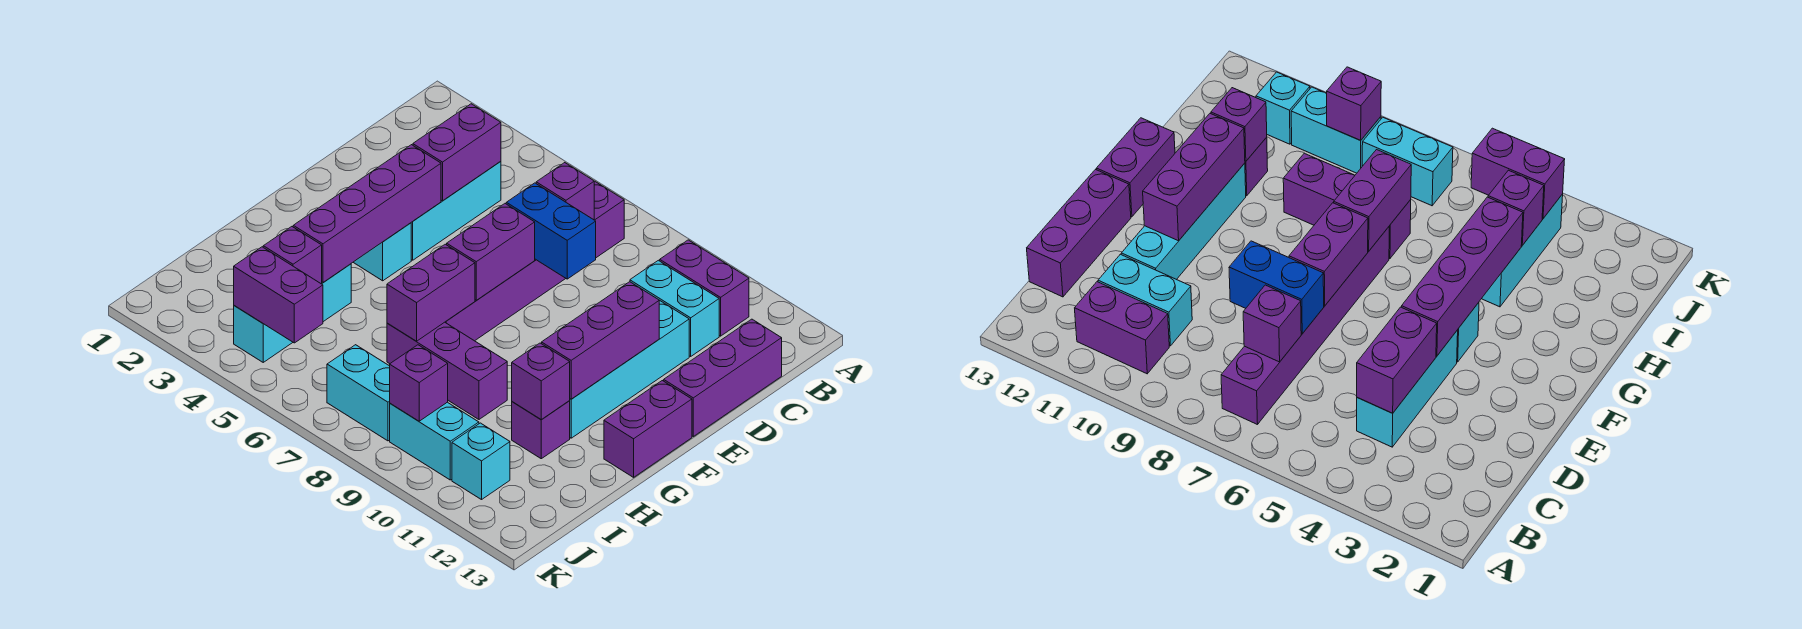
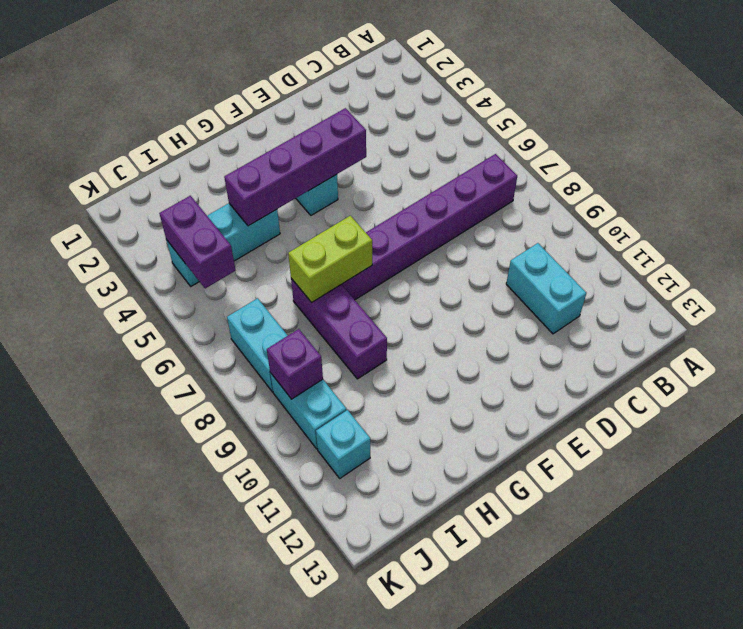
lime brick G7:H7 level 2 -> purple brick G7:H7 level 2
none -> purple brick B10:B11 level 1
none -> cyan brick C4:E4 level 1
none -> purple brick C13:E13 level 1

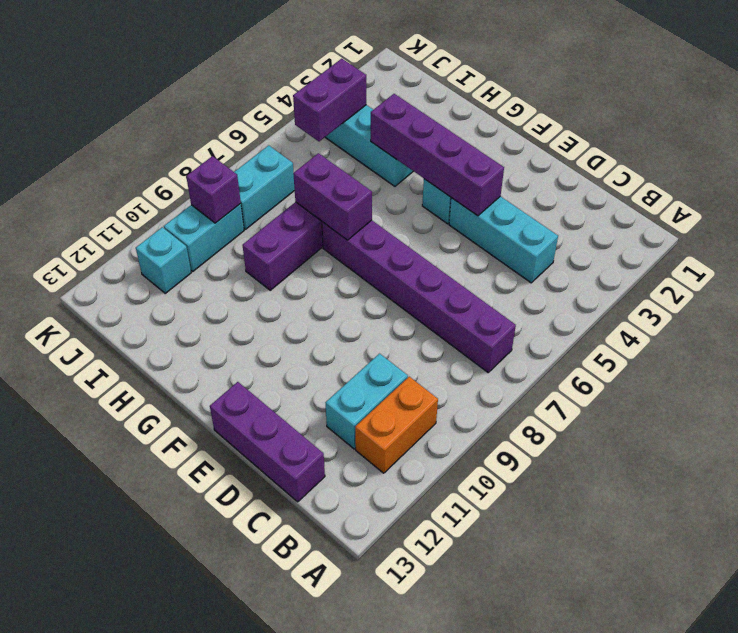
orange brick B10:B11 level 1 -> purple brick B10:B11 level 1
none -> cyan brick D11:G11 level 1
none -> purple brick F13:G13 level 1
none -> purple brick H11 level 1

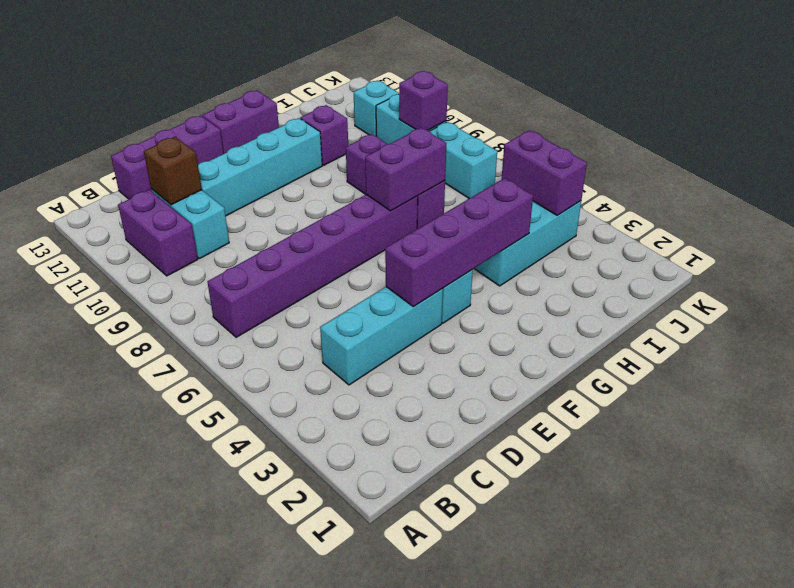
brown brick C11 level 2 -> none
none -> purple brick C4:D4 level 2
none -> purple brick C7 level 2
none -> blue brick D7:D8 level 2

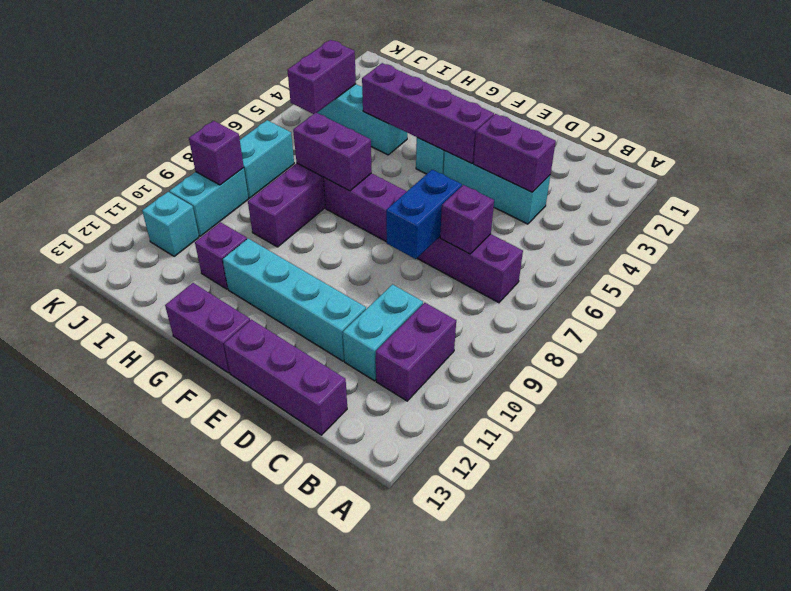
none -> purple brick E7:F7 level 2
none -> purple brick E11:G11 level 2
none -> purple brick H11 level 2

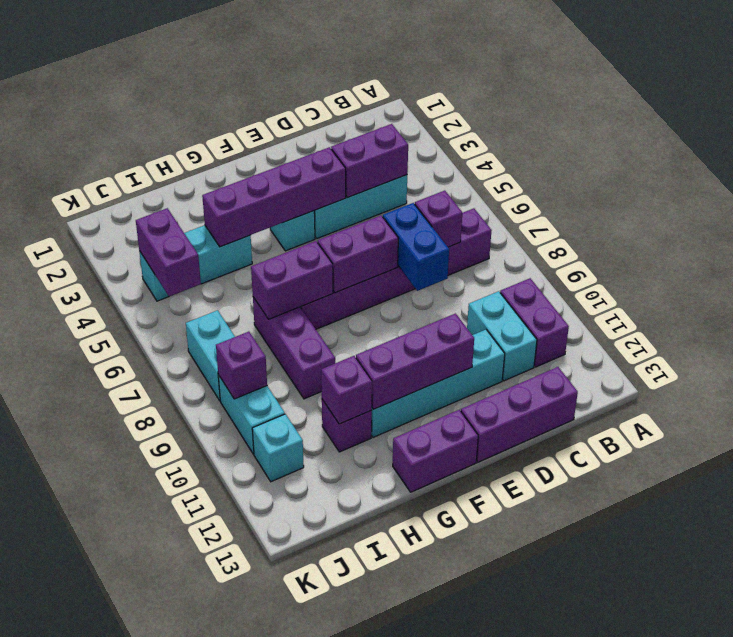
none -> purple brick I4 level 2

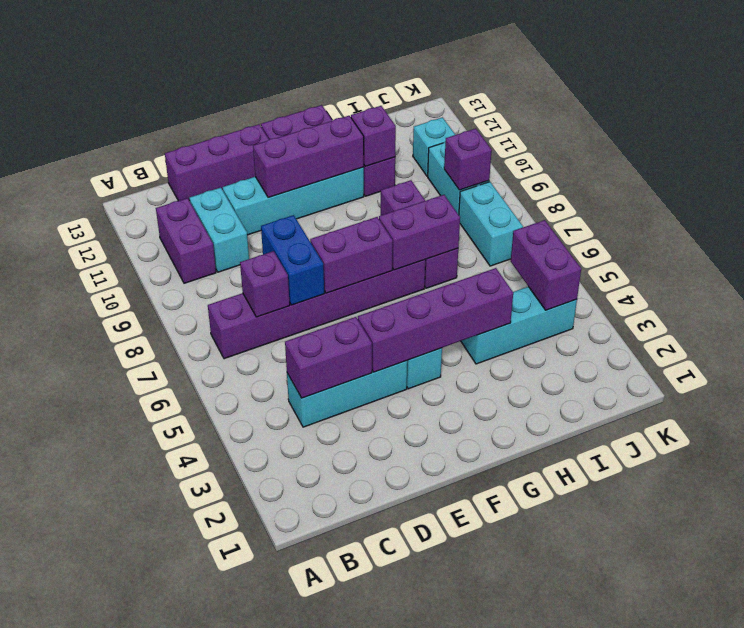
none -> purple brick I4 level 2

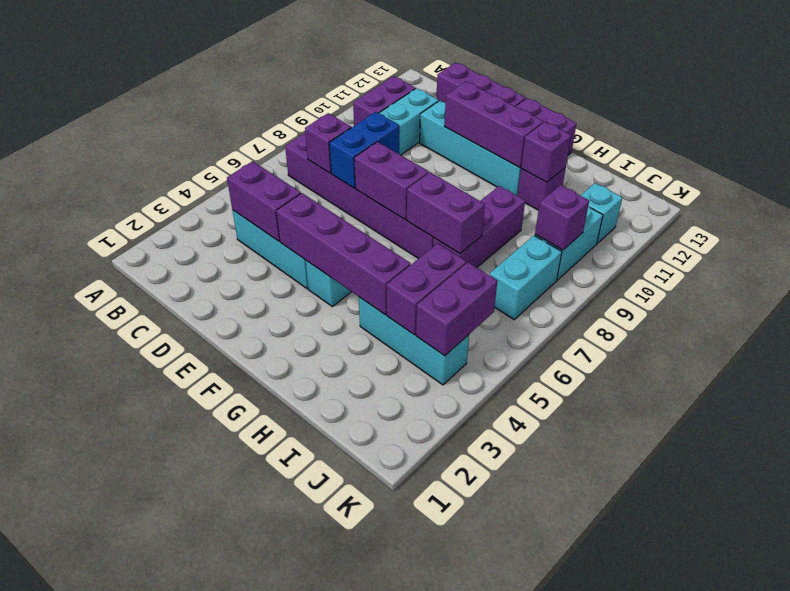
purple brick I4:I5 level 2 -> purple brick I4 level 2

